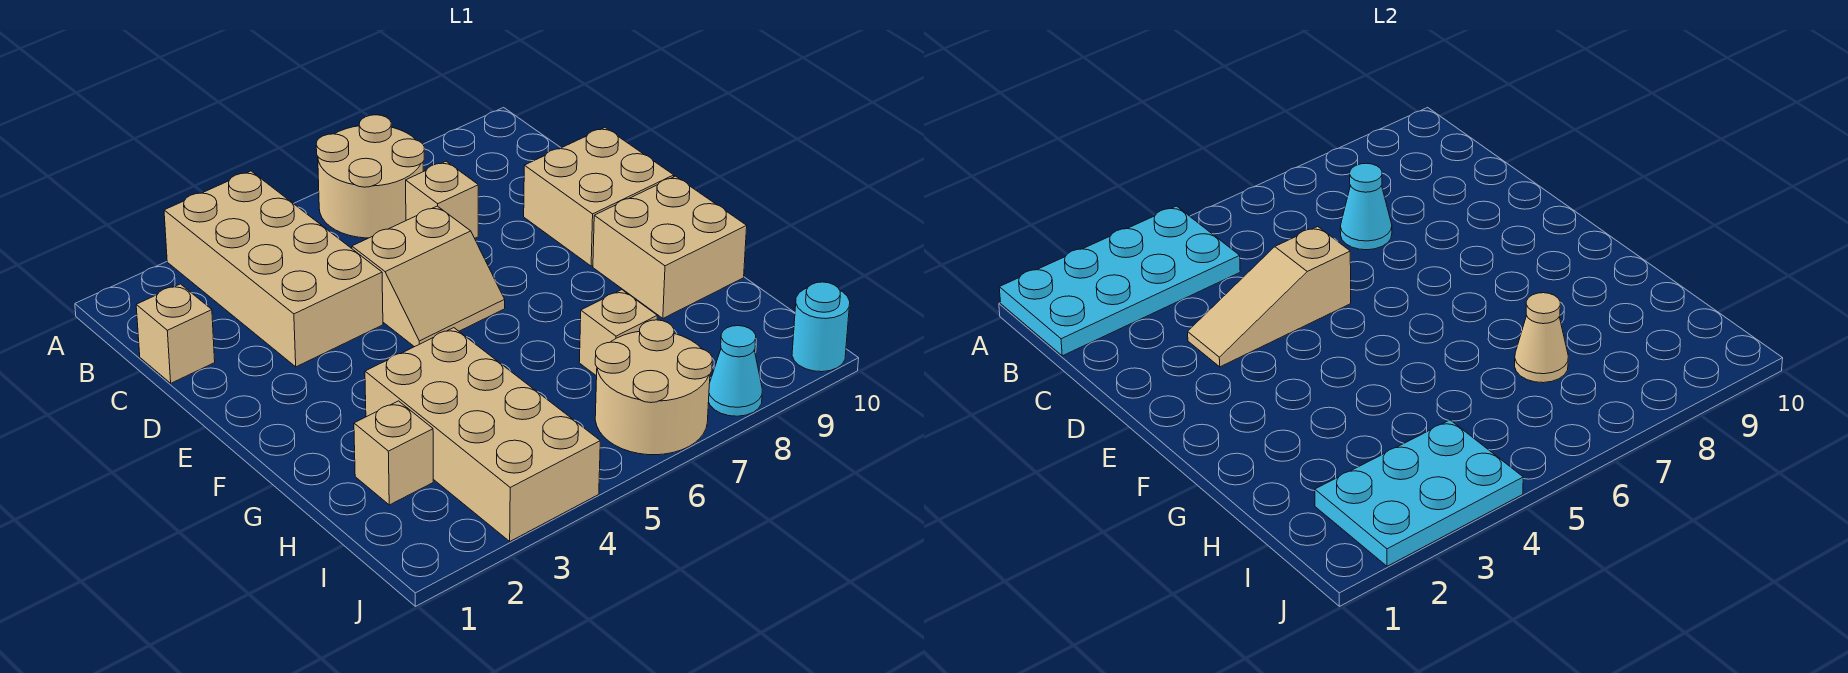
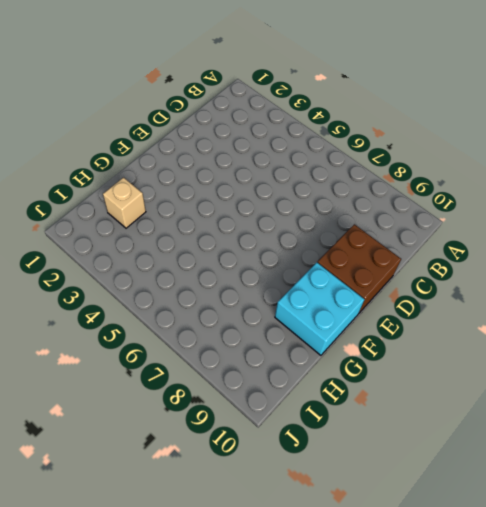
brown brick D9:E10 level 1 -> tan brick D9:E10 level 1
cyan brick F9:G10 level 1 -> tan brick F9:G10 level 1
none -> tan brick A3:D4 level 1
none -> tan round brick A6:B7 level 1
none -> tan brick C1 level 1

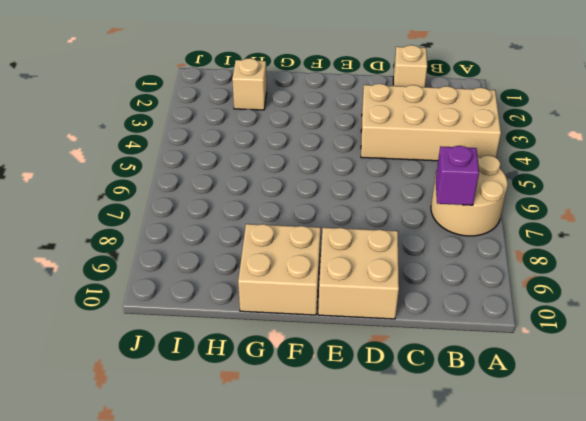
purple brick B7 level 2 -> none
none -> tan brick C7 level 1
none -> tan slope D5:E6 level 1 top D
none -> tan brick G3:J4 level 1

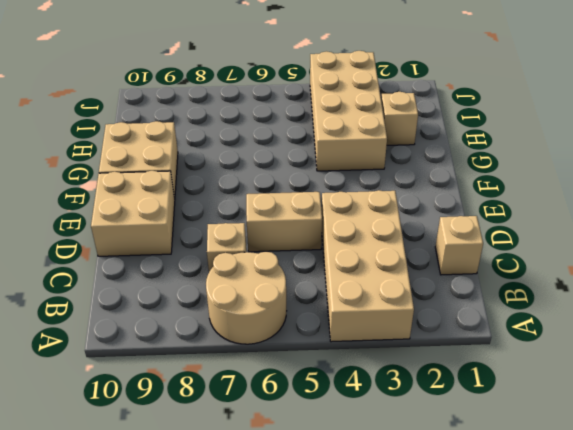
none -> tan brick H7 level 1
none -> tan round brick I6:J7 level 1
none -> cyan cone J8 level 1

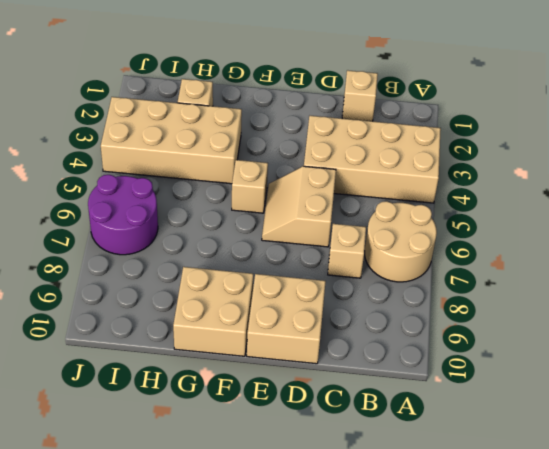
tan brick F5 level 1 -> tan brick H7 level 1
purple round brick I6:J7 level 1 -> tan round brick I6:J7 level 1
none -> cyan cone J8 level 1
none -> cyan round brick J10 level 1
none -> cyan plate A1:B4 level 2

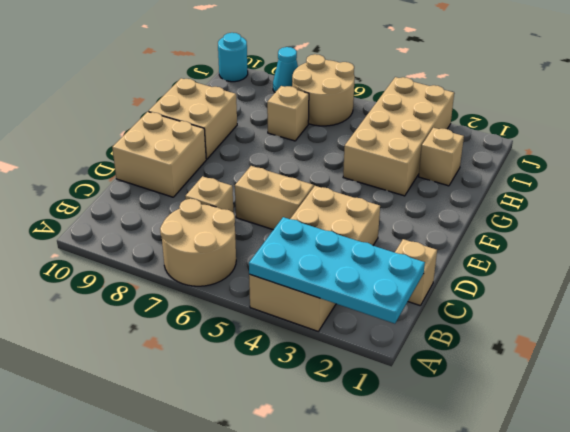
none -> cyan cone C7 level 2
none -> tan slope D3:D5 level 2 top 5
none -> tan cone H7 level 2

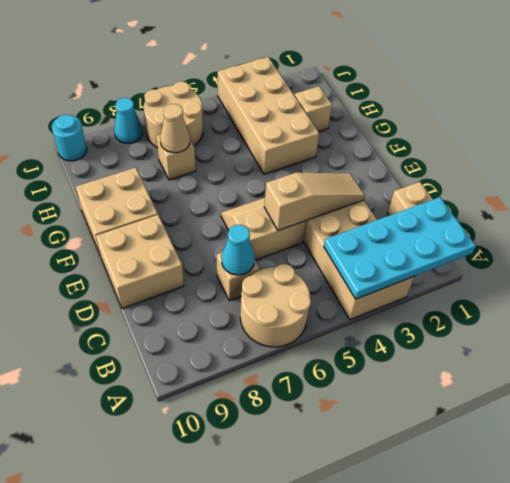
none -> cyan plate I2:J4 level 2

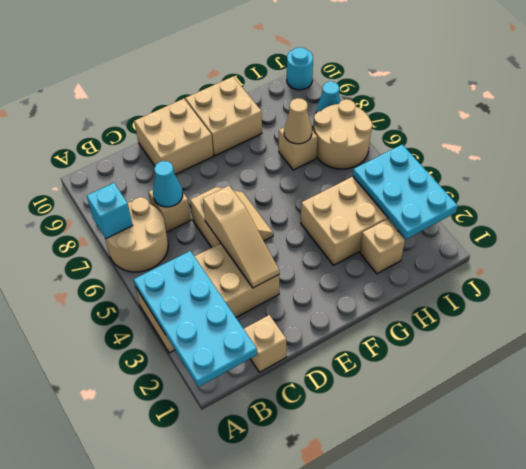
cyan brick A7 level 2 -> none

